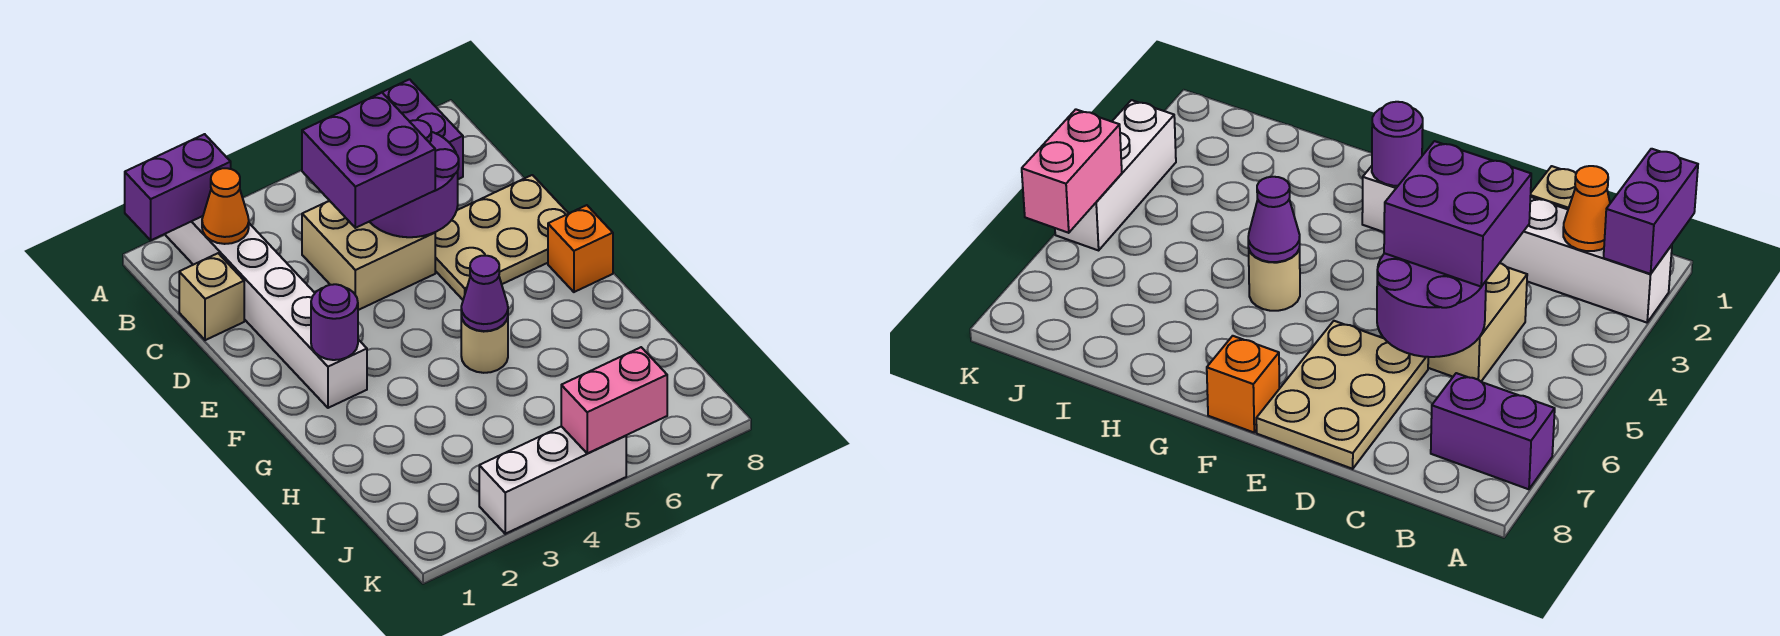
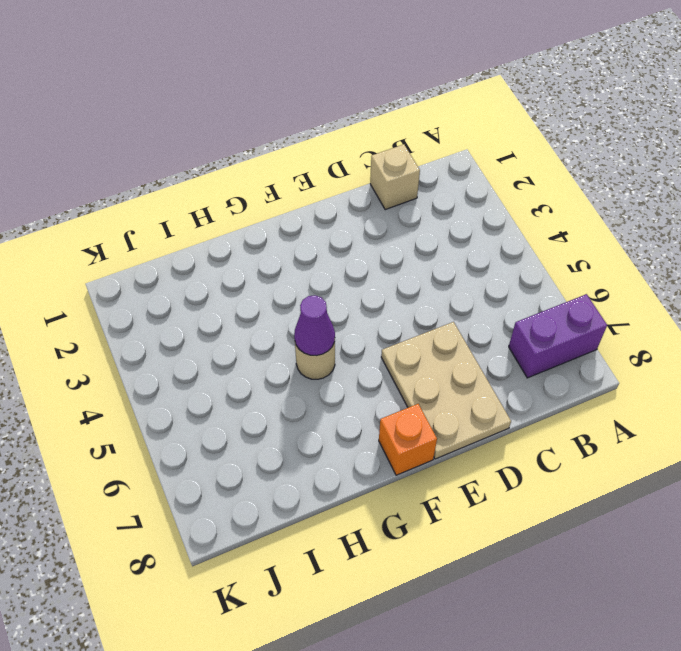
none -> white brick A2:F2 level 1
none -> tan brick C4:D5 level 1
none -> white brick K3:K5 level 1

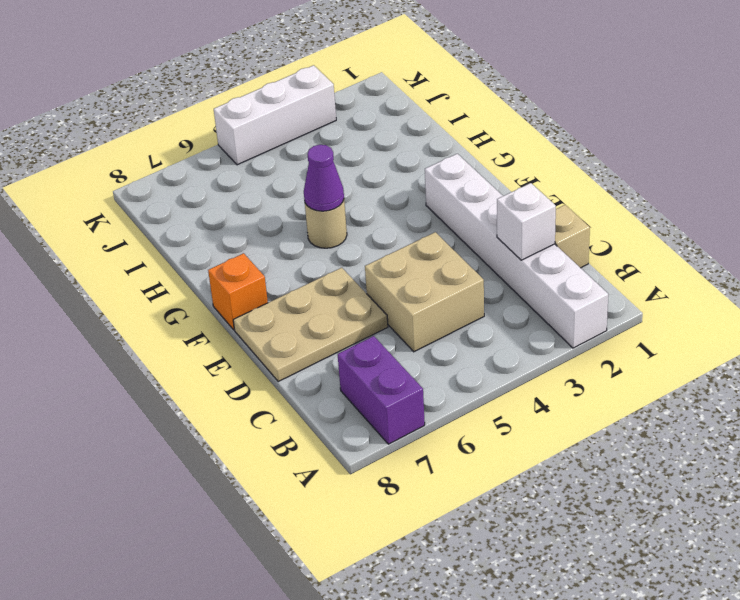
white brick C2 level 2 -> none
none -> purple brick A1:A2 level 2
none -> orange cone B2 level 2
none -> purple round brick C5:D6 level 2

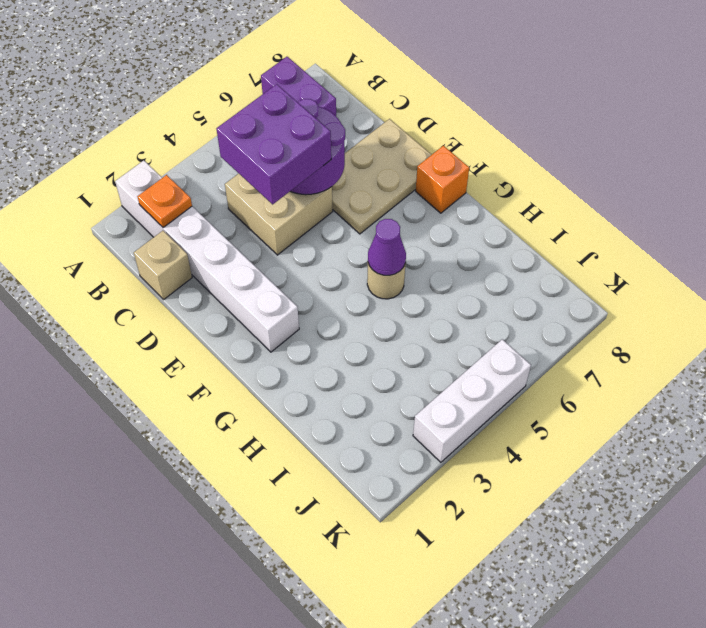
orange plate B2 level 2 -> orange cone B2 level 2
none -> purple brick A1:A2 level 2
none -> purple round brick F2 level 2
none -> pink brick K5:K6 level 2

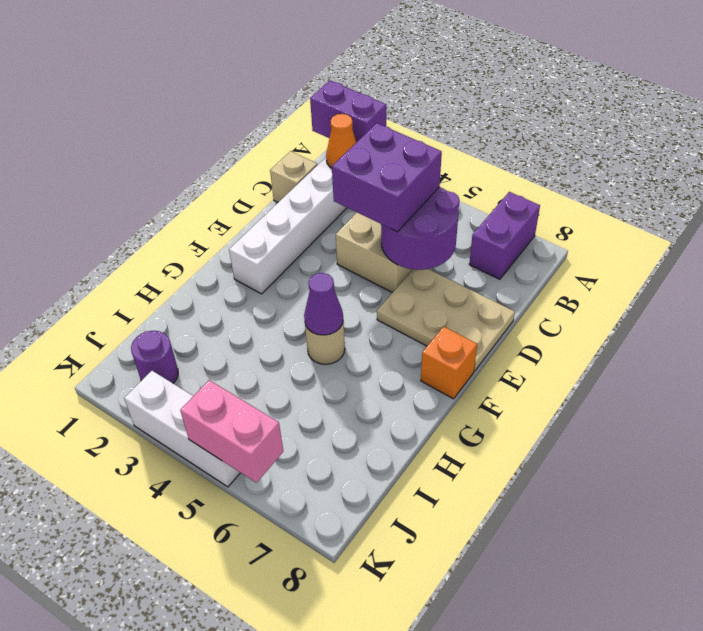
purple round brick J2 level 1 -> purple round brick F2 level 2

